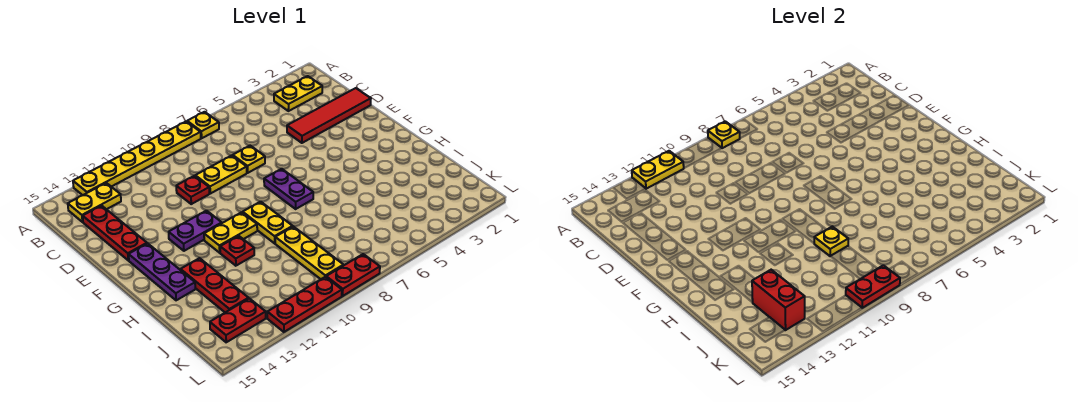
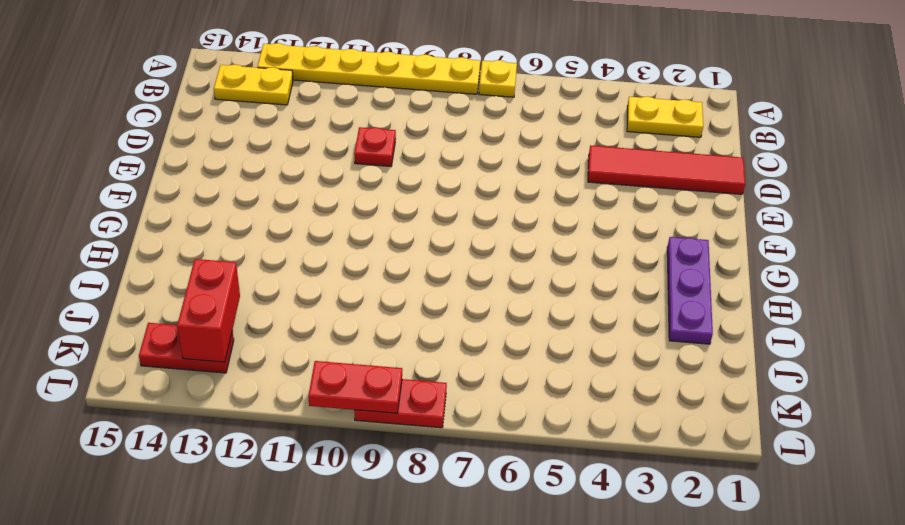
purple plate G2:I2 level 1 -> purple plate F14:H14 level 1
none -> red plate C14:E14 level 1
none -> yellow plate D7 level 1
none -> yellow plate D8:D9 level 1

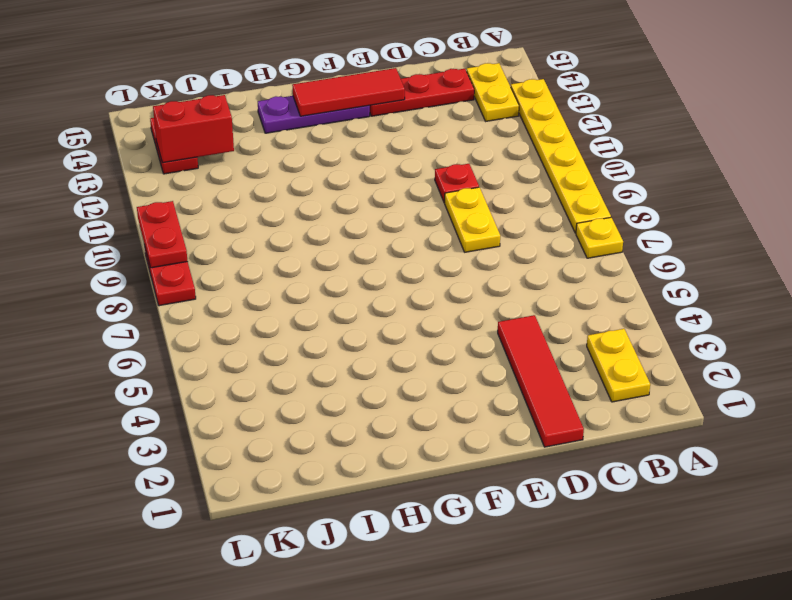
red tile E14:G14 level 2 -> none
none -> yellow plate D7 level 1
none -> purple plate F7:G7 level 1
none -> purple plate F11:F12 level 1

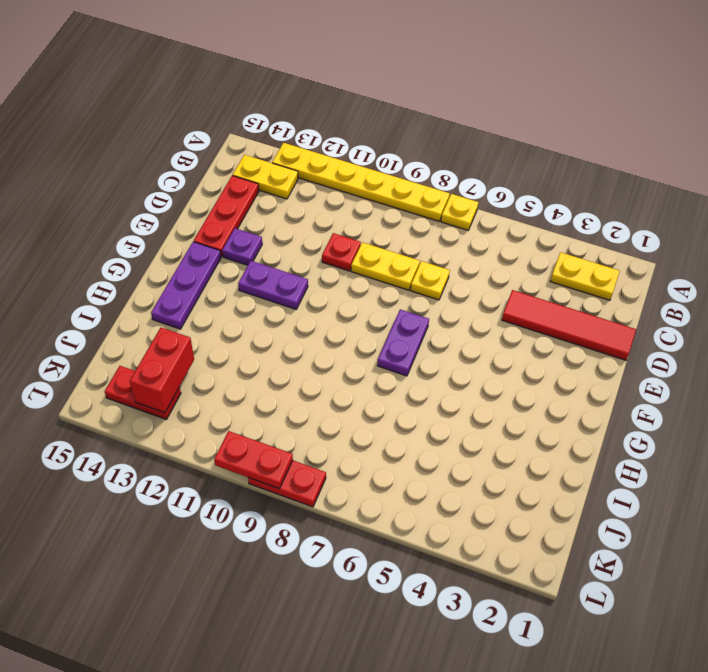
purple plate E13 level 1 -> none
none -> yellow plate G9:H9 level 1
none -> yellow plate G10:G11 level 1
none -> red plate H11 level 1

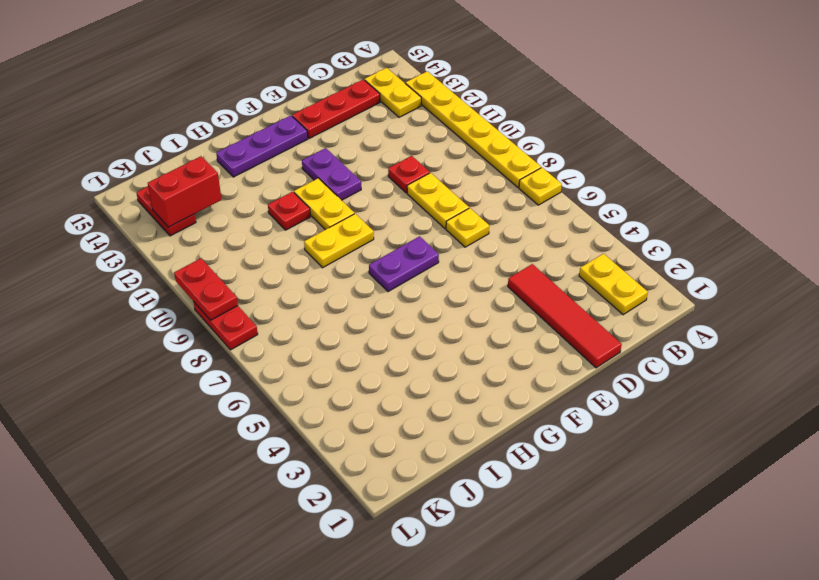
none -> red plate H13:J13 level 1
none -> yellow plate I9:K9 level 1
none -> red plate L10:L12 level 1

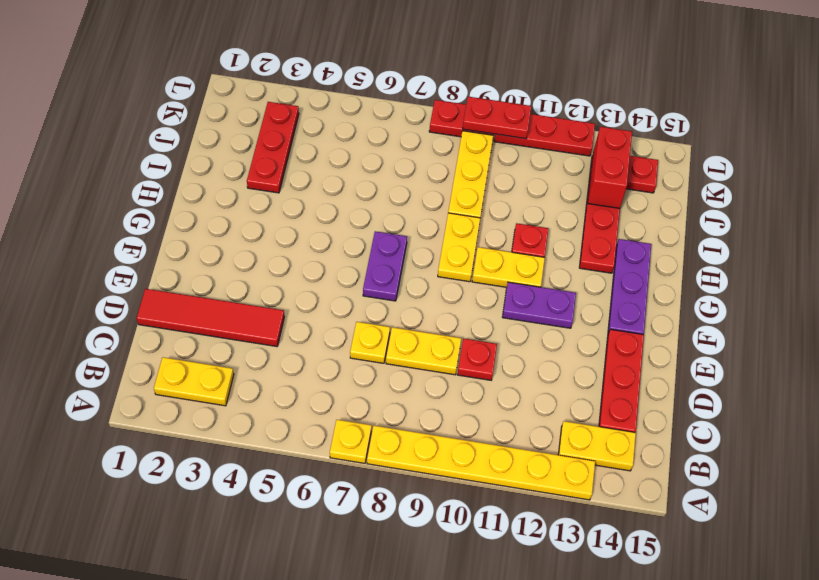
red plate I3:K3 level 1 -> none
none -> yellow plate A8 level 2
none -> yellow plate A11:A12 level 2
none -> yellow plate I9 level 2

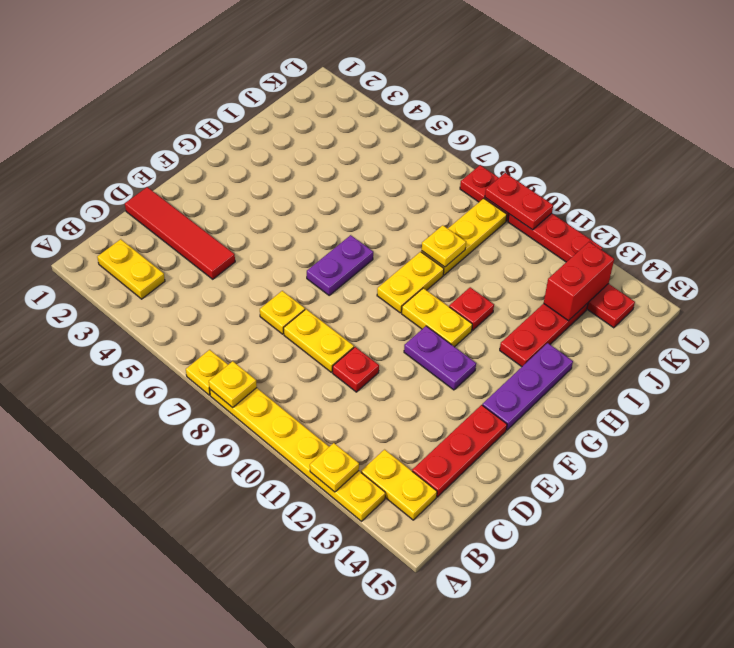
yellow plate A12 level 2 -> yellow plate A11:A12 level 2

